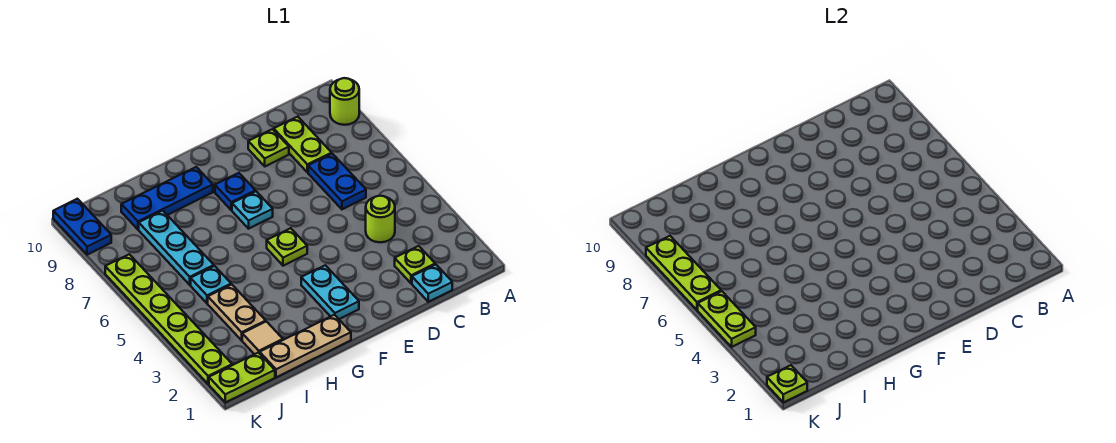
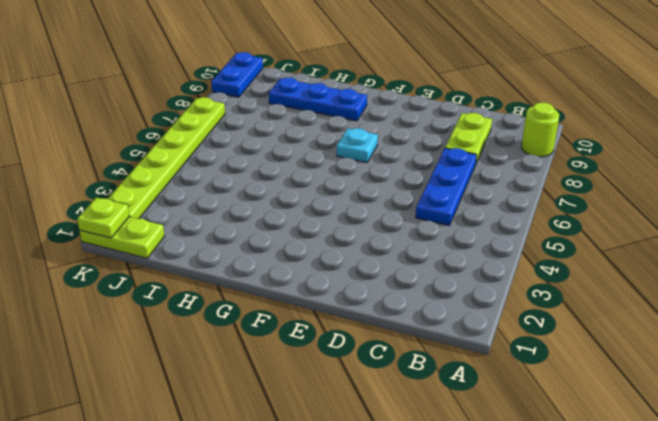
blue plate C5:C7 level 1 -> blue plate C6:C7 level 1
none -> cyan plate C1 level 1
none -> lime plate C2 level 1
none -> lime round brick C4 level 1

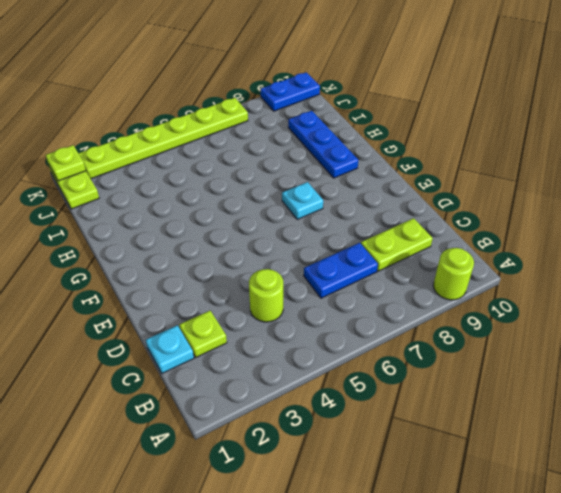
none -> lime plate D9 level 1
none -> cyan plate F2:F3 level 1
none -> lime plate F5 level 1

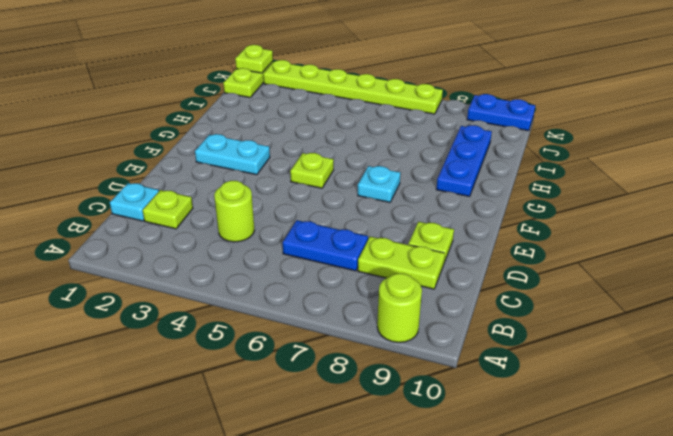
none -> blue plate F8 level 1
none -> tan plate G1:I1 level 1
none -> tan tile I2 level 1

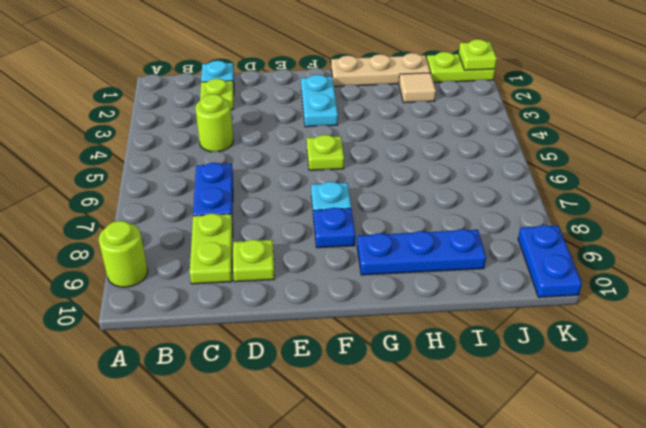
none -> tan plate I3:I4 level 1
none -> cyan plate I5 level 1
none -> cyan plate I6:I8 level 1

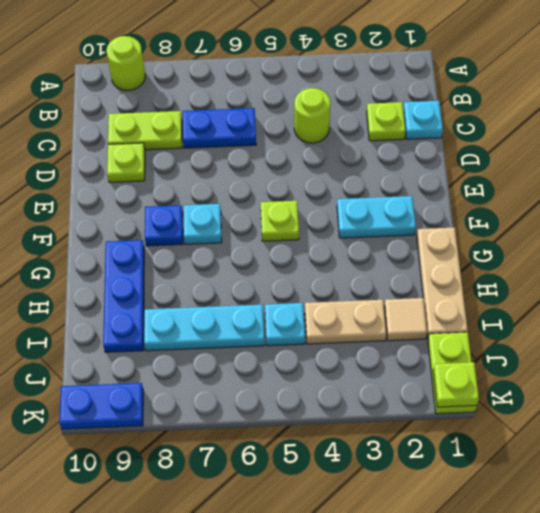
none -> lime plate K2:K7 level 1
none -> lime plate K4:K5 level 2
none -> lime plate K6:K8 level 2

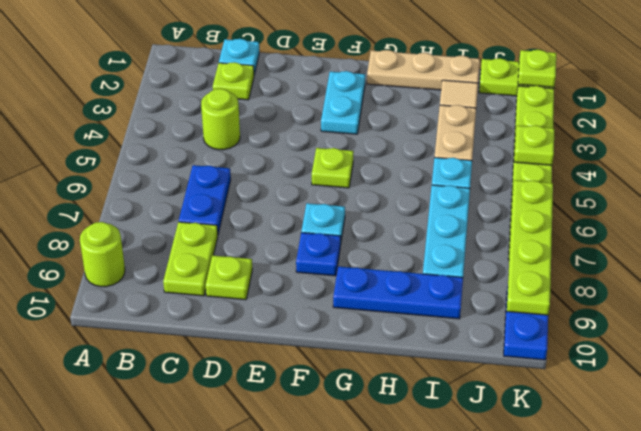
lime plate K4 level 2 -> lime plate K4:K5 level 2
lime plate K6:K9 level 2 -> lime plate K6:K8 level 2

